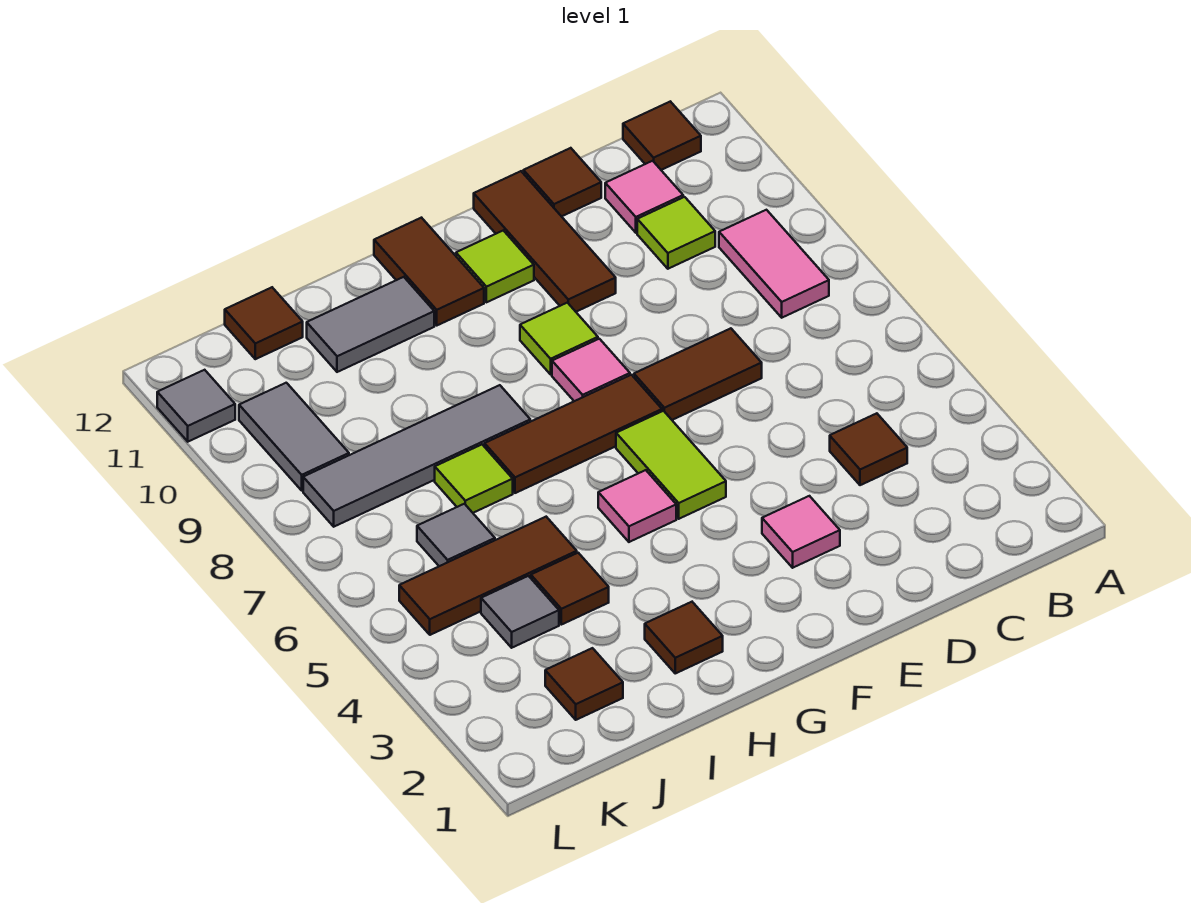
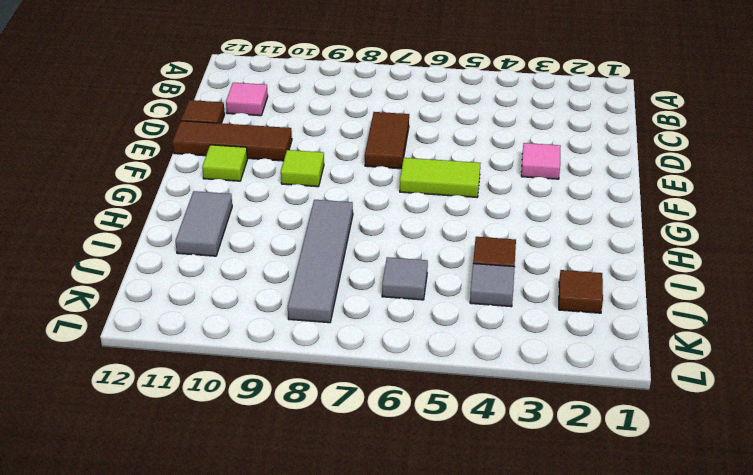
none -> pink tile B8:B9 level 1
none -> brown tile B12 level 1
none -> brown tile C4 level 1

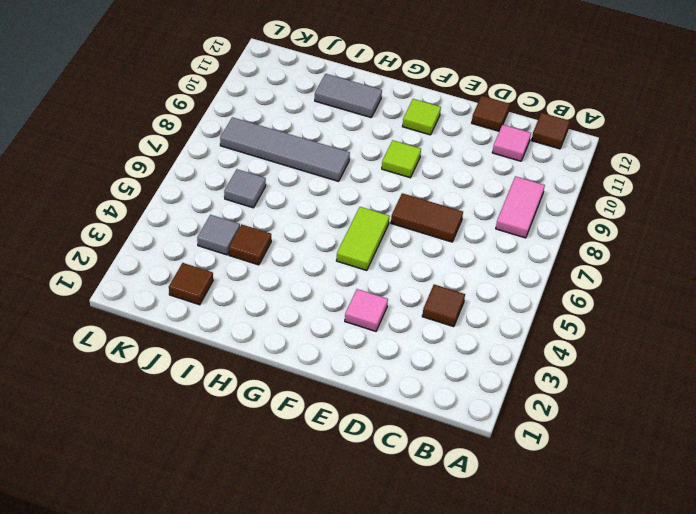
none -> lime tile C10 level 1
none -> brown tile E10:E12 level 1
none -> brown tile F7:H7 level 1

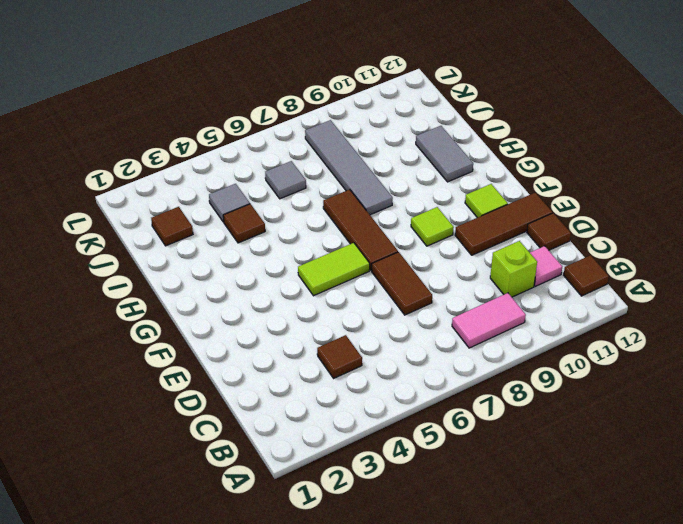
lime brick C10 level 1 -> lime tile C10 level 1
none -> pink tile E3 level 1
none -> pink tile F8 level 1
none -> pink tile G5 level 1

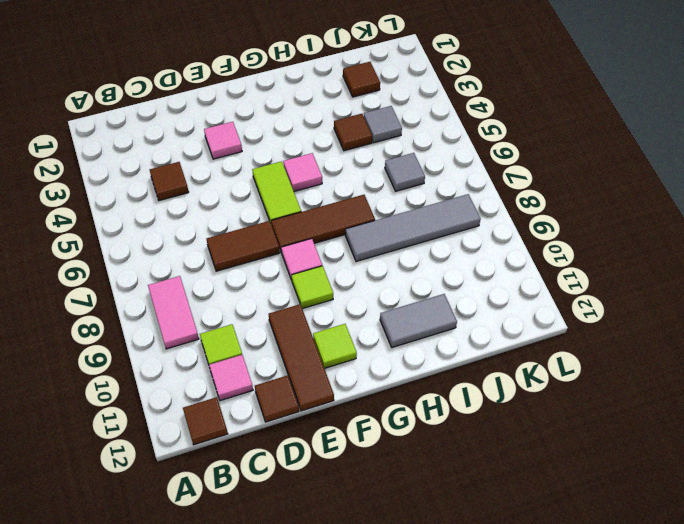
none -> brown tile G11:G12 level 1
none -> brown tile H2 level 1
none -> brown tile I5:K5 level 1

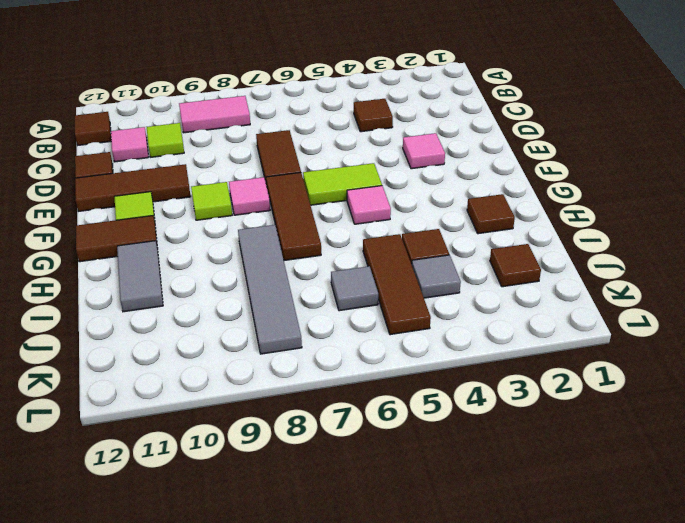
none -> lime tile I7 level 1
none -> brown tile J12 level 1
none -> grey tile K9:K10 level 1

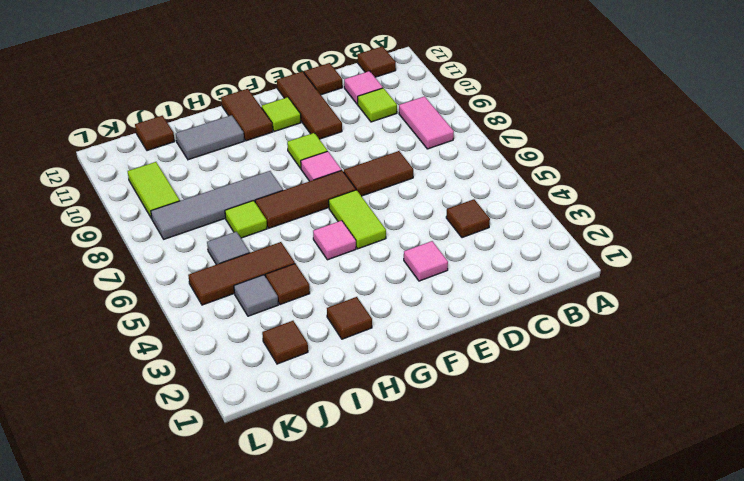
lime tile K9:K10 level 1 -> grey tile K9:K10 level 1
none -> grey tile L11 level 1

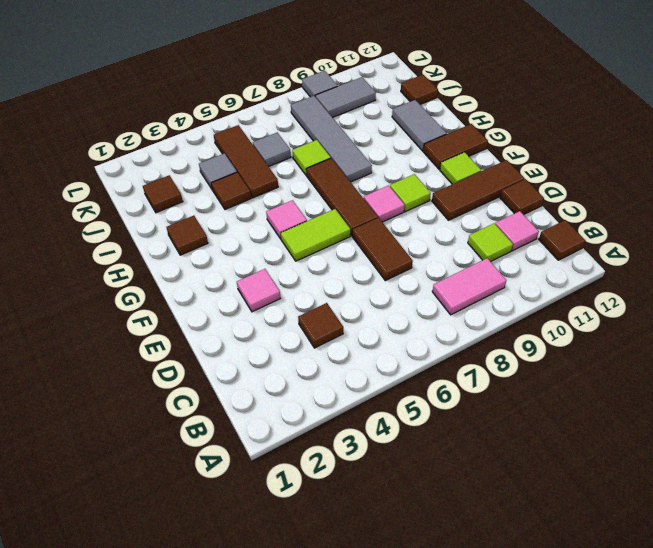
grey tile L9 level 1 -> grey tile L11 level 1

